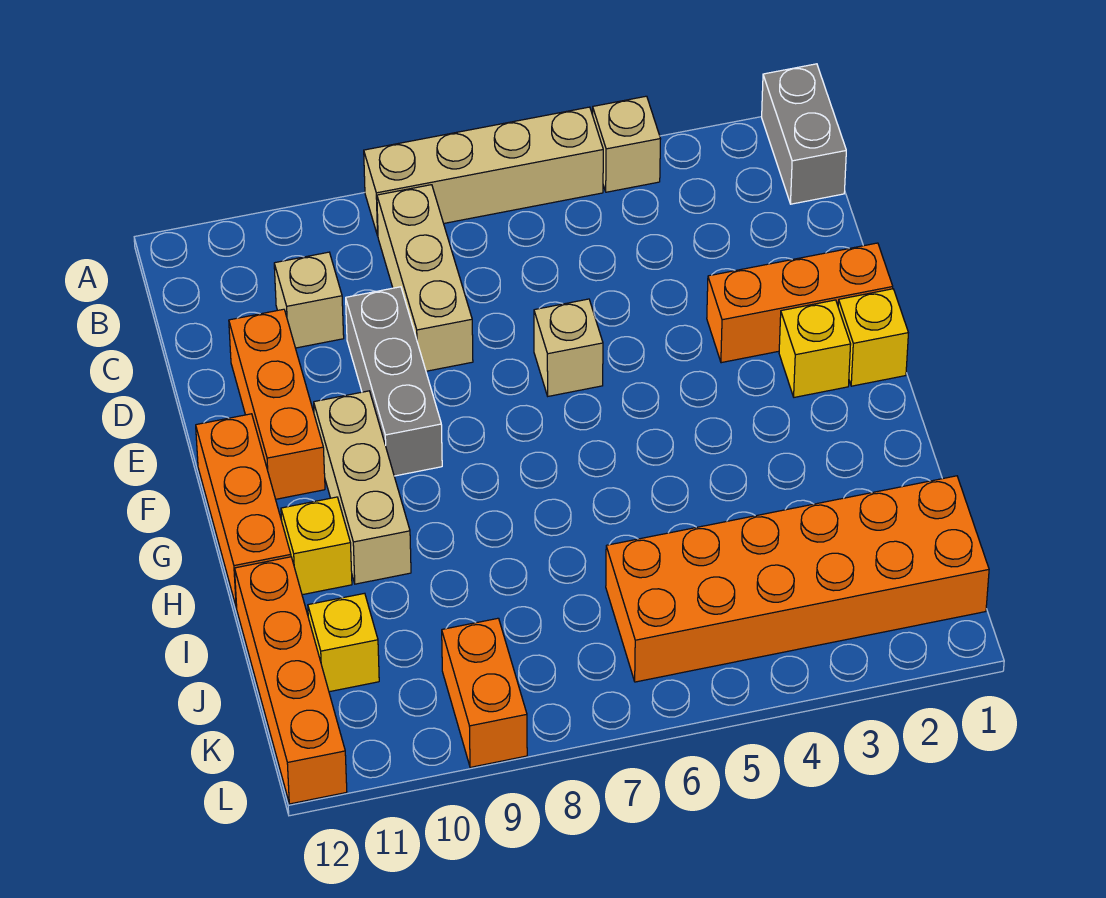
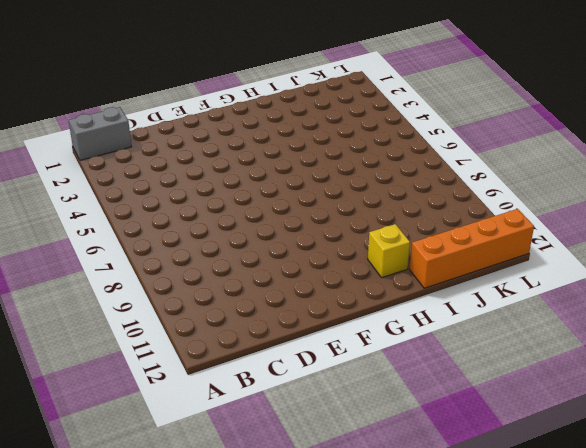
none -> tan brick A4 level 1
none -> tan brick A5:A8 level 1
none -> tan brick B8:D8 level 1

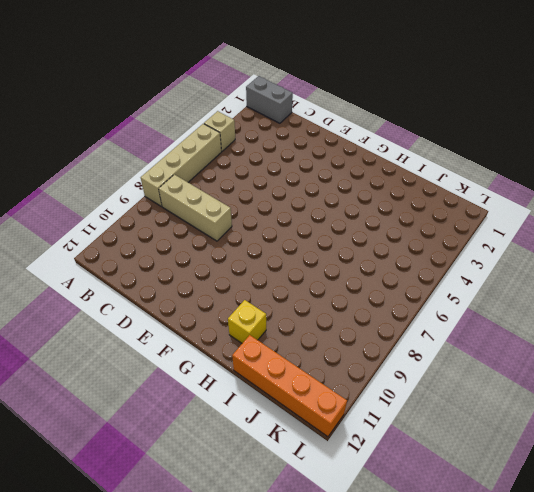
none -> tan brick C10 level 1
none -> grey brick D9:F9 level 1
none -> orange brick D11:F11 level 1

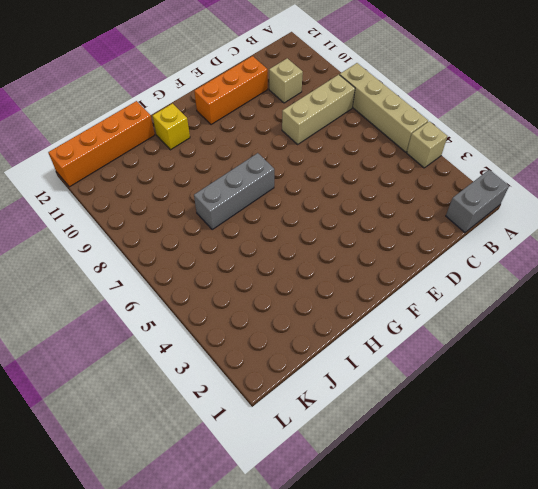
grey brick G7:I7 level 1 -> grey brick D9:F9 level 1
none -> orange brick E1:E3 level 1
none -> tan brick E6 level 1
none -> yellow brick F1 level 1

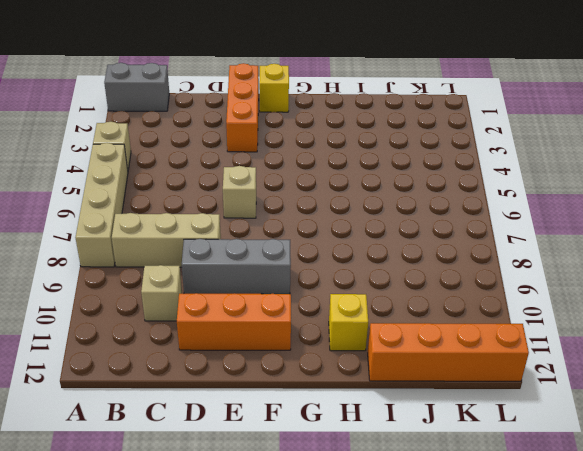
none -> yellow brick F2 level 1
none -> tan brick F10:H10 level 1
none -> orange brick F12:H12 level 1

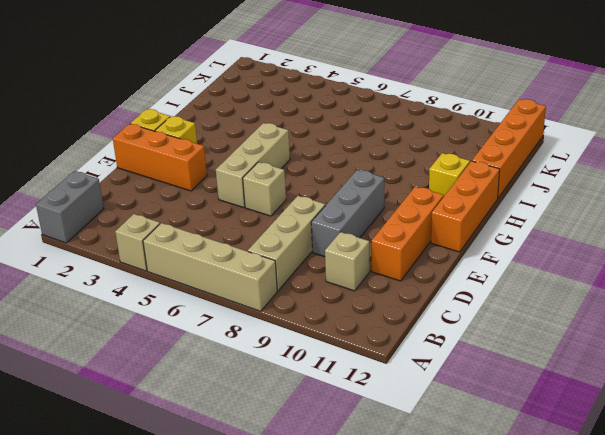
tan brick E5:G5 level 1 -> tan brick F10:H10 level 1
none -> orange brick J1:K6 level 1
none -> yellow brick J11 level 1
none -> orange brick K9:L9 level 1

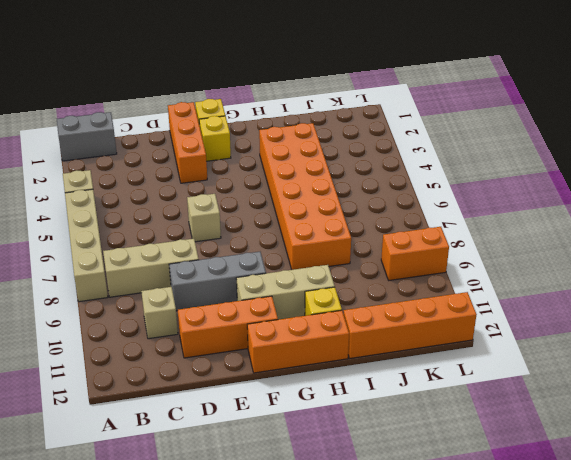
orange brick H3:I8 level 1 -> orange brick J1:K6 level 1
none -> yellow brick J11 level 1

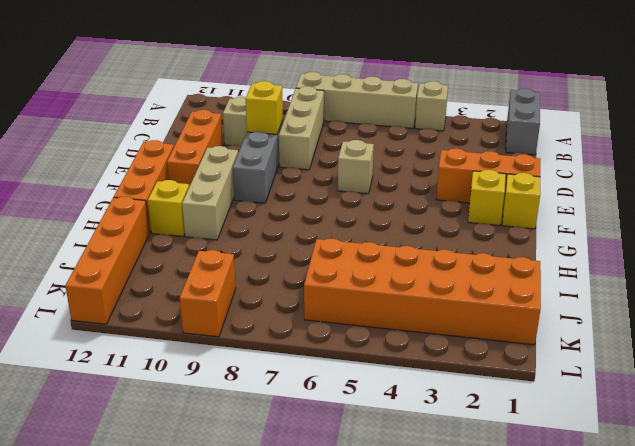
yellow brick D9 level 2 -> yellow brick J11 level 1

